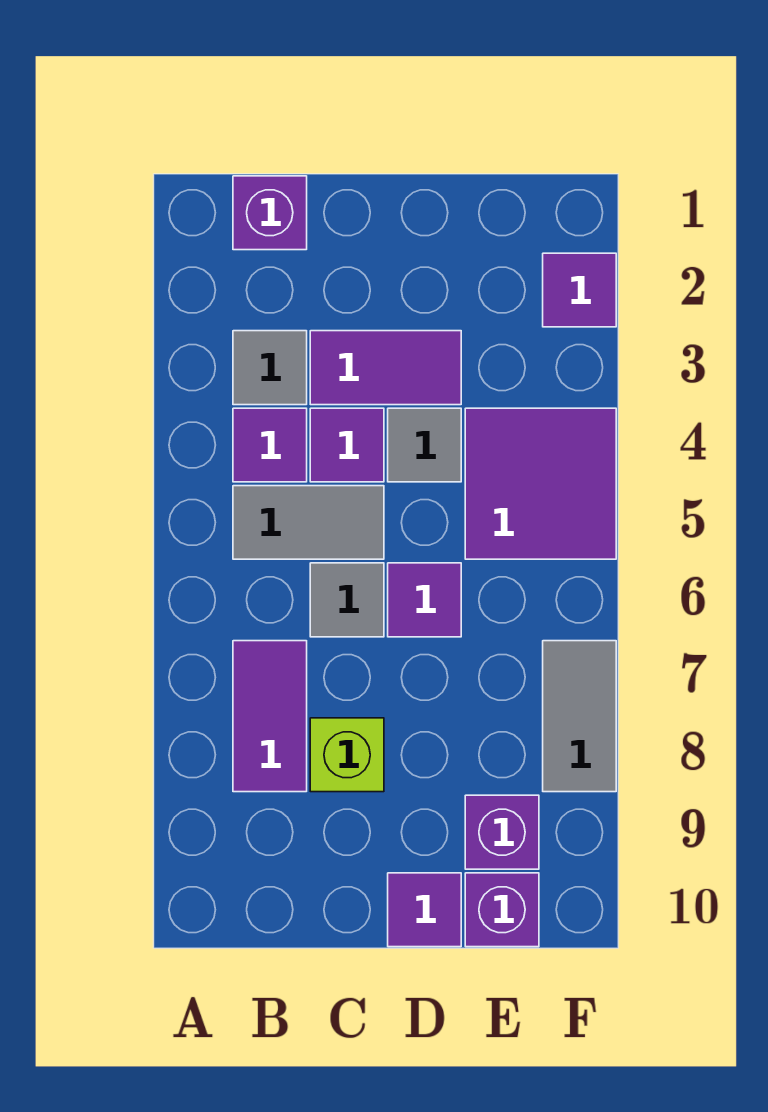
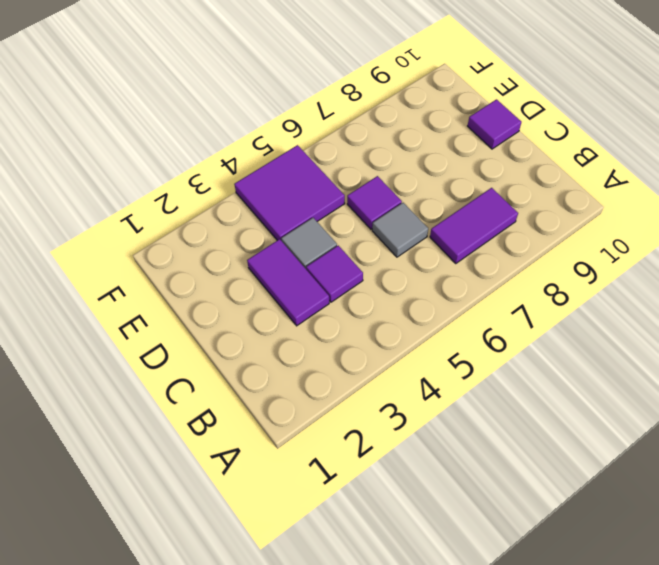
none -> purple brick B1 level 1
none -> grey tile B3 level 1
none -> purple tile B4 level 1

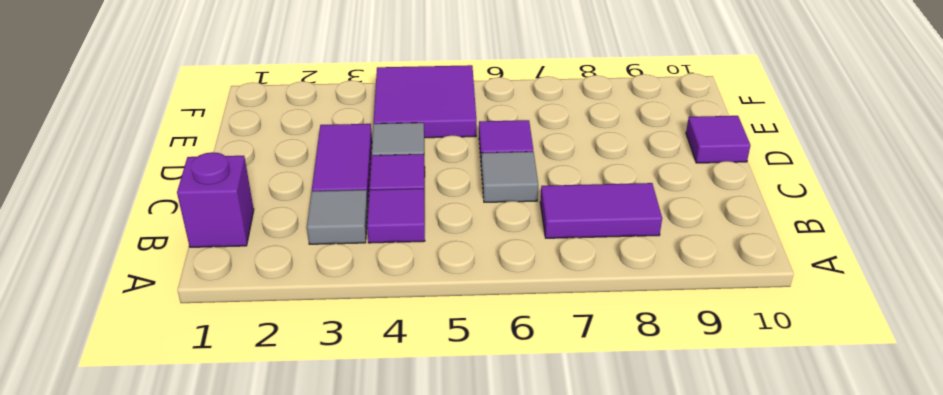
none -> grey tile B5:C5 level 1
none -> lime brick C8 level 1
none -> purple brick E9 level 1

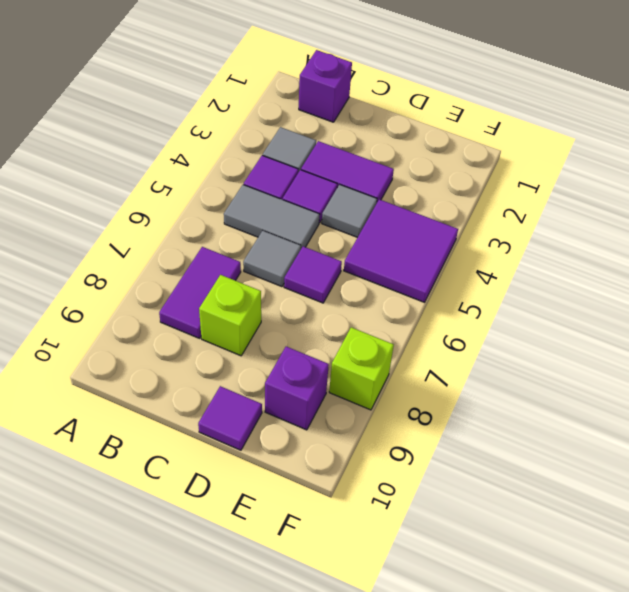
lime brick F8 level 1 -> grey tile F7:F8 level 1
none -> purple brick E10 level 1
none -> purple tile F2 level 1

